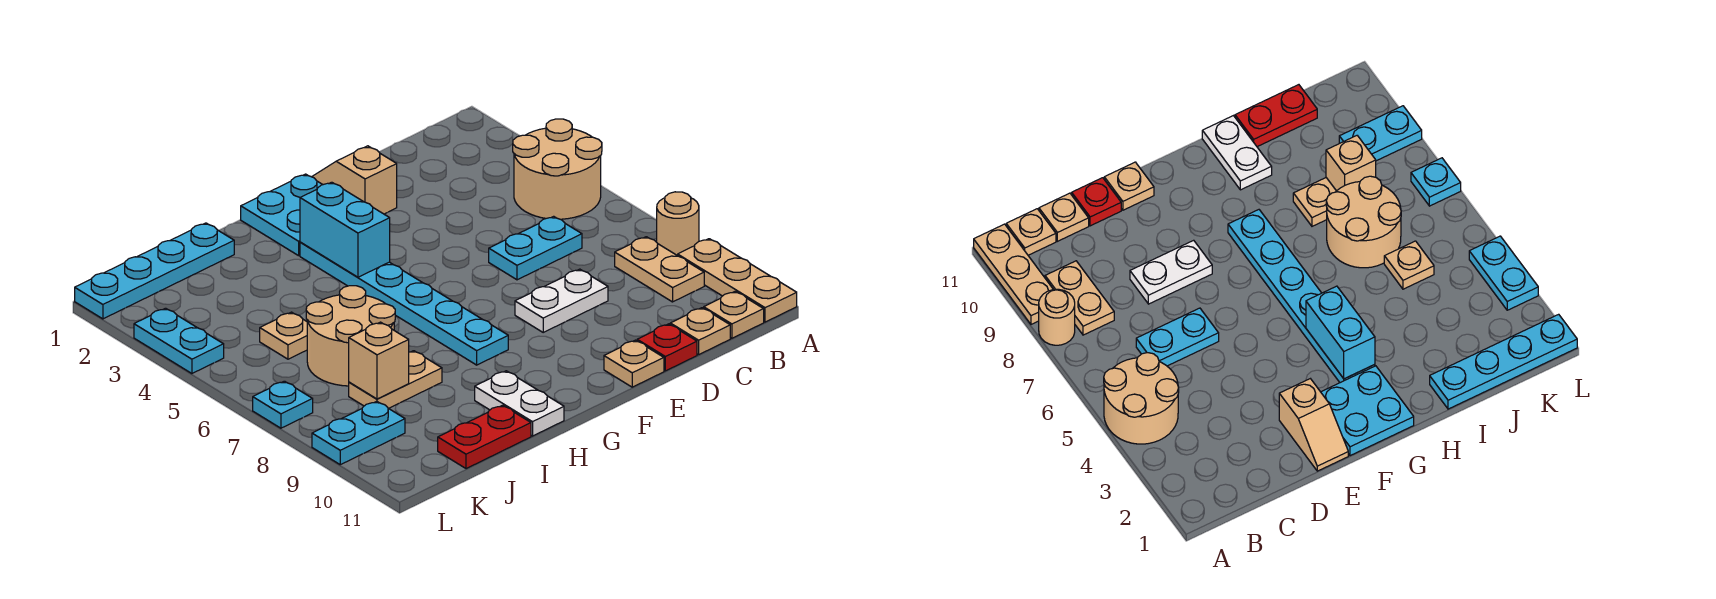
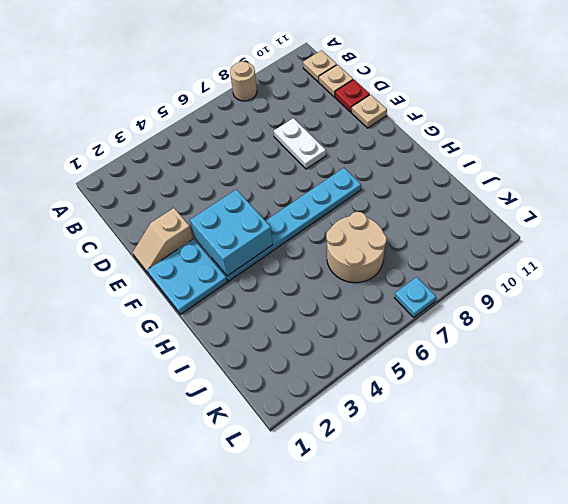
cyan brick F3:G4 level 2 -> cyan brick G3:G4 level 2
none -> tan round brick A4:B5 level 1
none -> tan plate A9:A11 level 1
none -> tan plate B8:B9 level 1

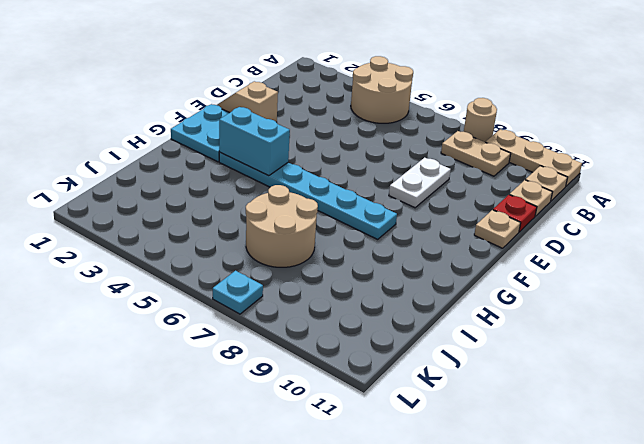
none -> cyan plate C6:D6 level 1
none -> white plate H10:H11 level 1
none -> cyan plate I1:L1 level 1

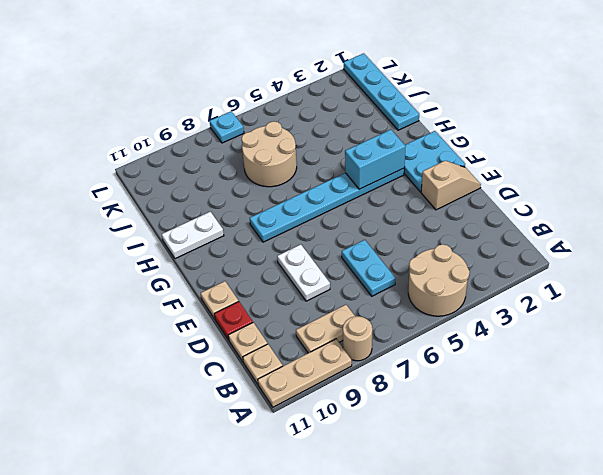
none -> tan plate I8:J8 level 1
none -> red plate I11:J11 level 1
none -> tan plate J5 level 1

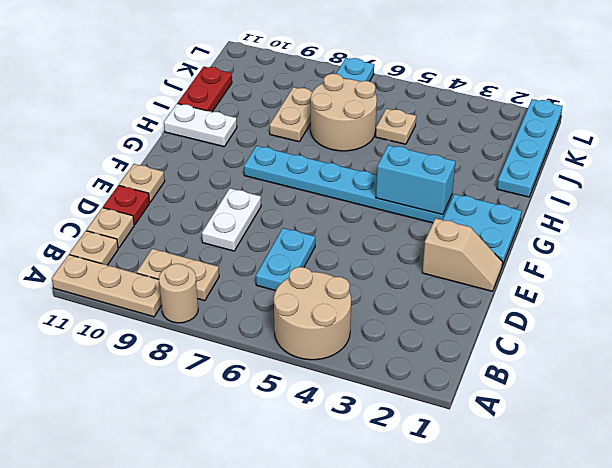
none -> cyan plate K9:L9 level 1
none -> cyan plate L3:L4 level 1
none -> tan brick J8 level 2

